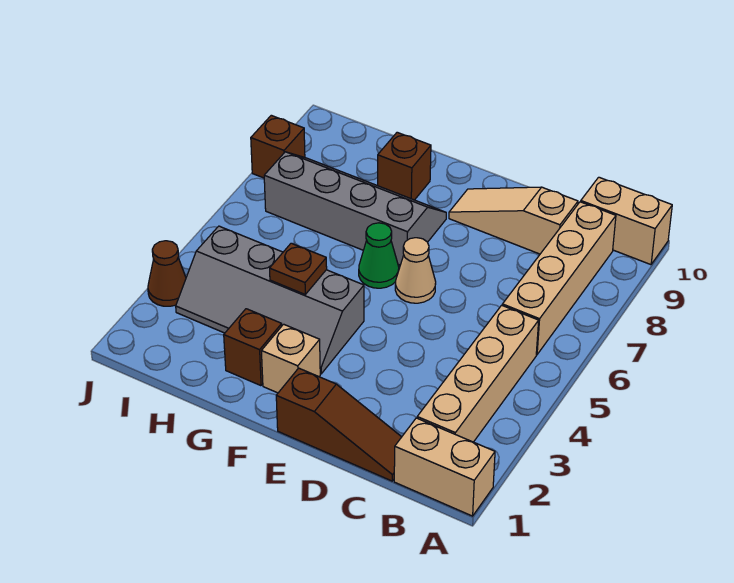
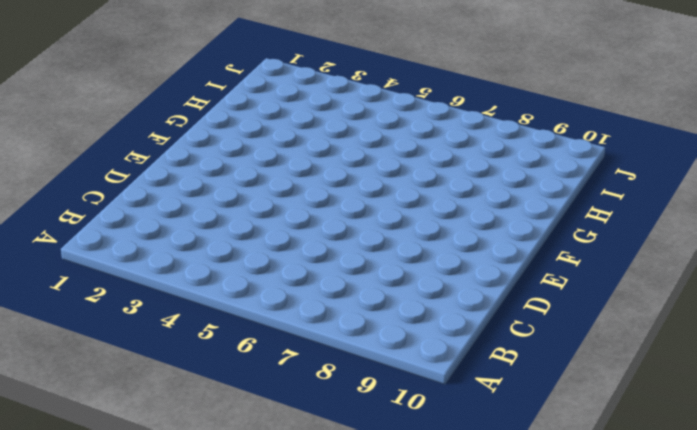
none -> tan brick A1:B1 level 1
none -> tan brick A10:B10 level 1
none -> tan brick B2:B5 level 1

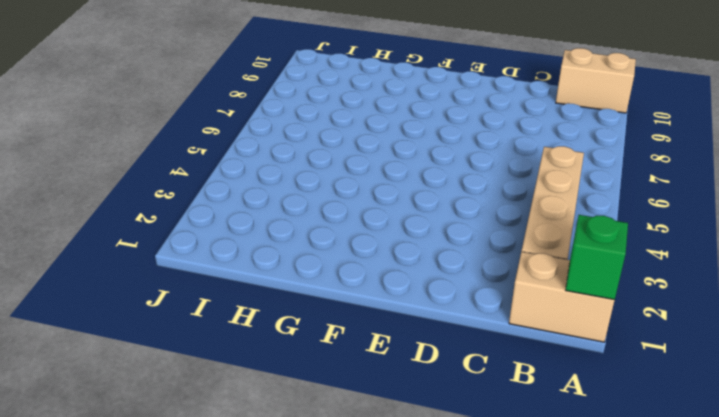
green brick A1 level 2 -> none
none -> tan brick B6:B9 level 1
none -> brown slope C1:E1 level 1 top E
none -> tan slope C9:E9 level 1 top C

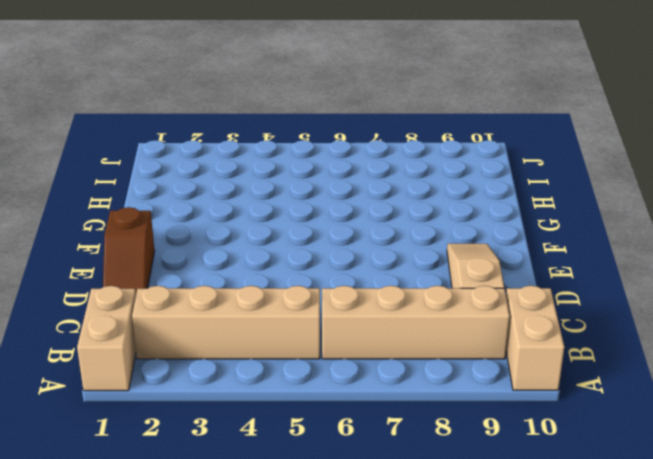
brown slope D1:E1 level 1 top E -> brown slope C1:E1 level 1 top E
none -> tan cone E6 level 1
none -> tan brick F2 level 1
none -> grey slope F3:I4 level 1 top 4

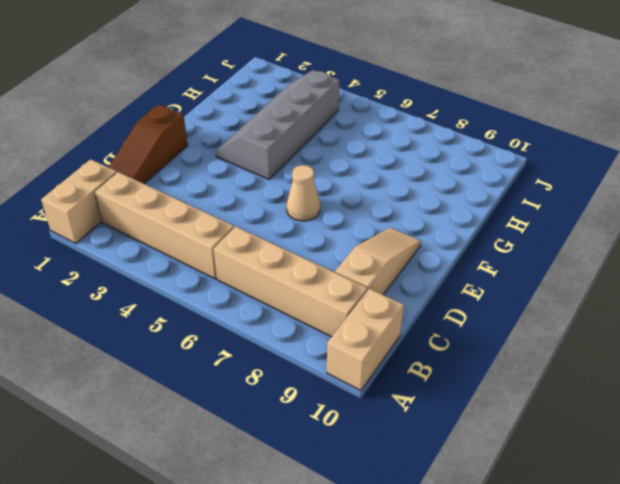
none -> tan brick F2 level 1
none -> green cone F6 level 1
none -> grey slope F7:I8 level 1 top 7

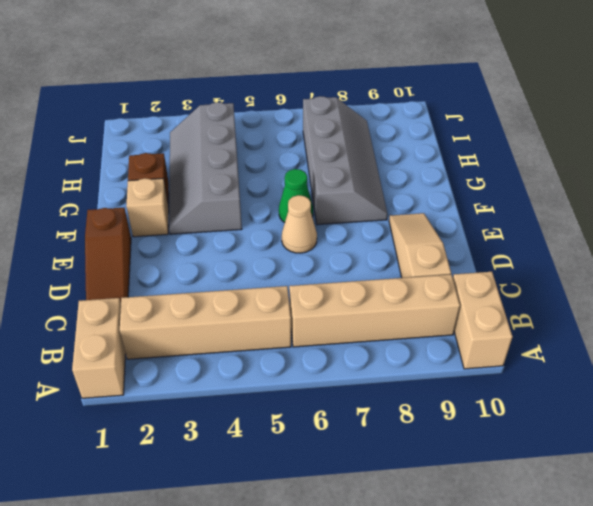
none -> brown brick G9 level 1
none -> brown cone J3 level 1
none -> brown brick J8 level 1

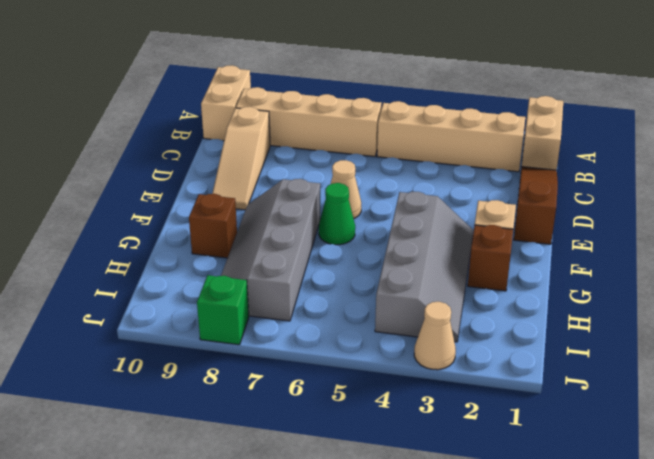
tan cone J3 level 1 -> brown cone J3 level 1
green brick J8 level 1 -> brown brick J8 level 1
none -> brown plate G4 level 2

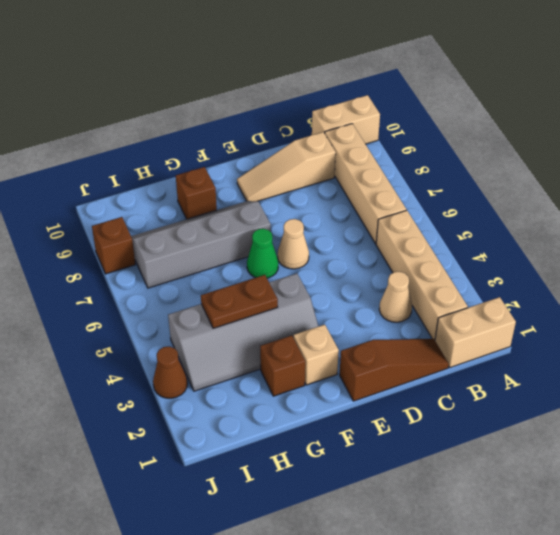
tan cone C3 level 1 -> none
brown plate G4:H4 level 2 -> brown plate G4 level 2

